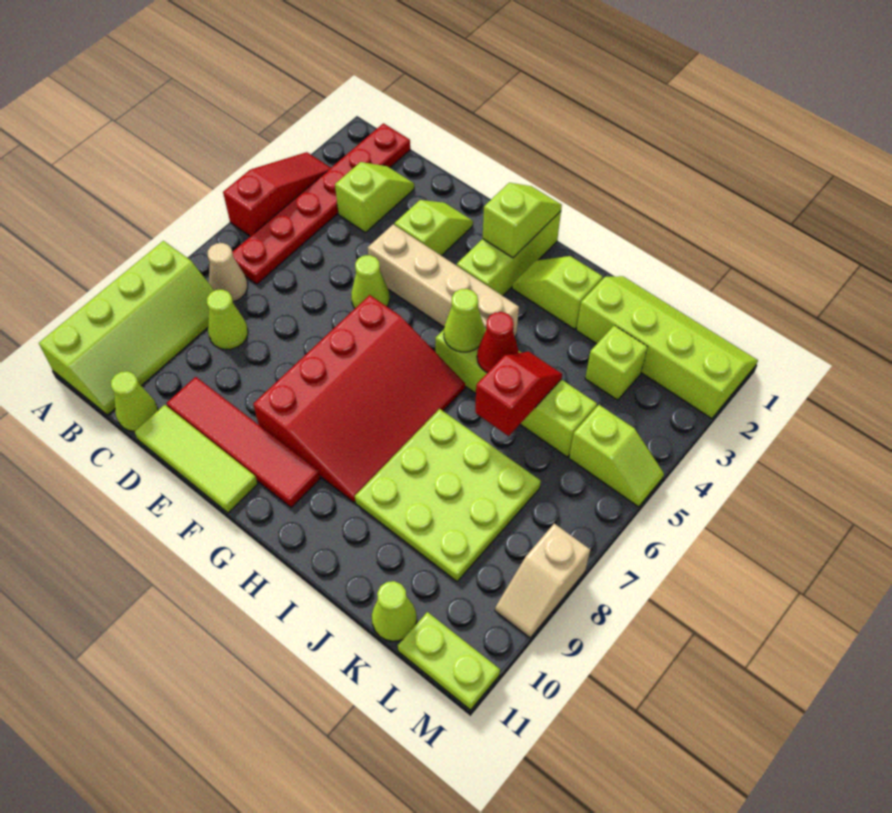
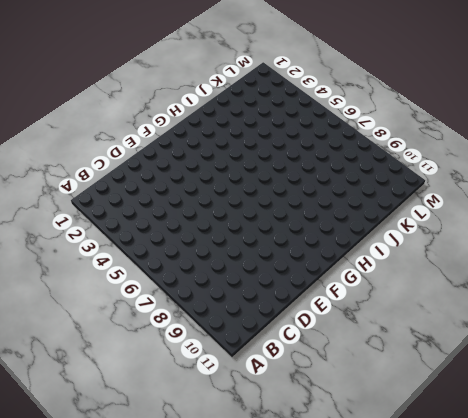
none -> red slope A3:A5 level 1 top 5
none -> lime slope A8:B11 level 1 top A
none -> red plate B1:B6 level 1

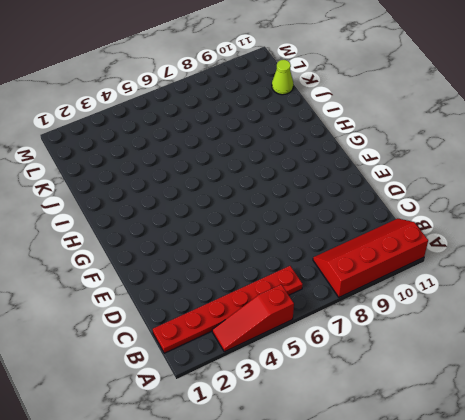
red slope A8:B11 level 1 top A -> lime slope A8:B11 level 1 top A
none -> tan cone B7 level 1
none -> lime slope C2:C3 level 1 top 3
none -> lime cone C8 level 1

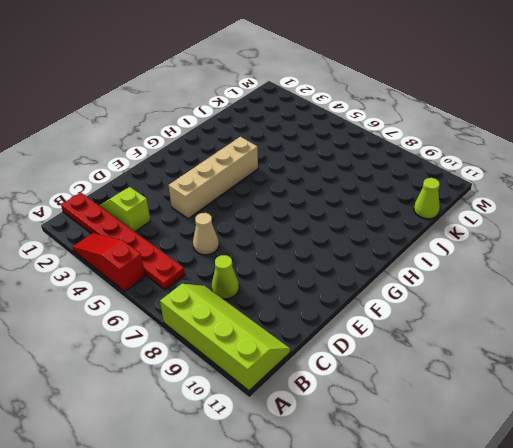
tan cone D6 level 1 -> tan cone B7 level 1
none -> lime cone C11 level 1
none -> red tile D10:G10 level 1
none -> lime tile D11:F11 level 1

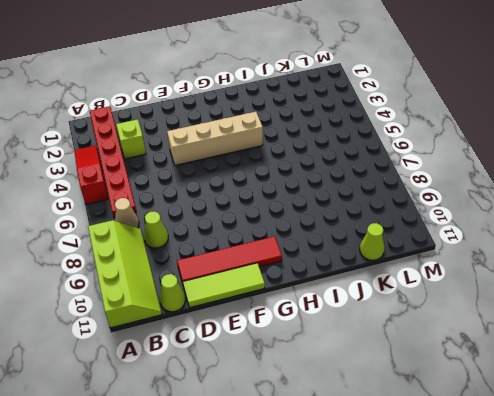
none -> lime slope E2:E3 level 1 top 3
none -> lime cone E5 level 1
none -> red slope F6:H9 level 1 top F

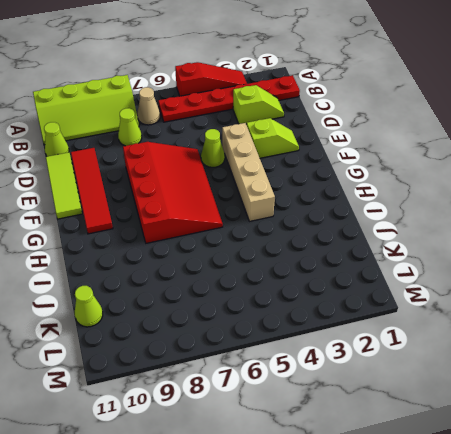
red slope E6:H8 level 1 top 8 -> red slope F6:H9 level 1 top F
none -> lime brick G1:G3 level 1
none -> lime slope H2:I2 level 1 top I
none -> lime brick H5:K5 level 1

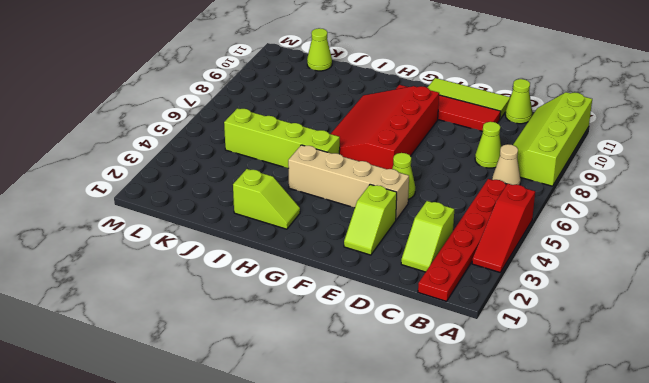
none -> lime brick G1:G3 level 1
none -> lime plate I7:K9 level 1
none -> lime slope J1:M2 level 1 top 2

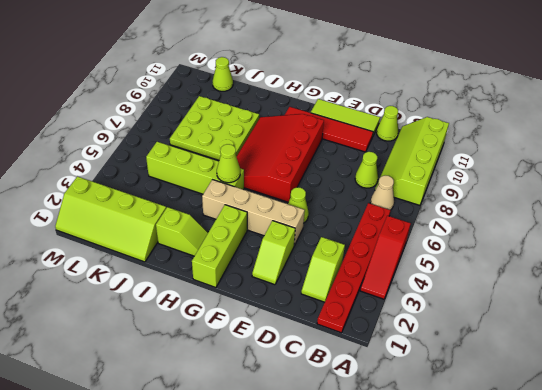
none -> lime brick K3 level 1
none -> lime slope L5:M5 level 1 top L
none -> lime plate L11:M11 level 1

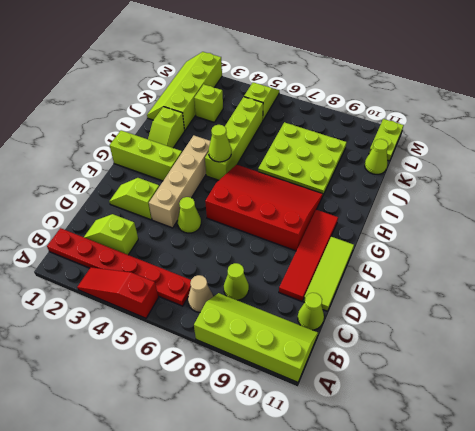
none -> tan slope M8:M9 level 1 top 8
none -> lime slope G1:G2 level 2 top 2
none -> red cone I5 level 2

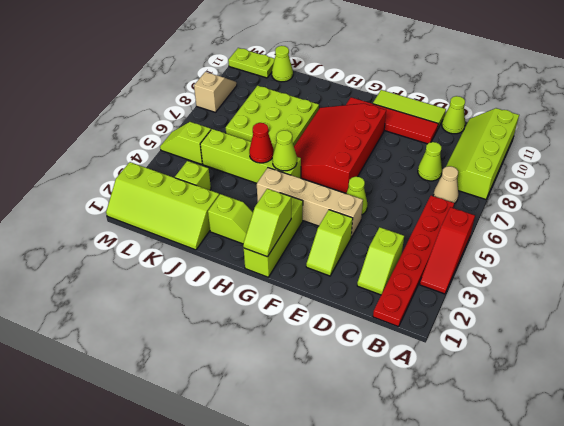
none -> red slope J5:J6 level 2 top 6

